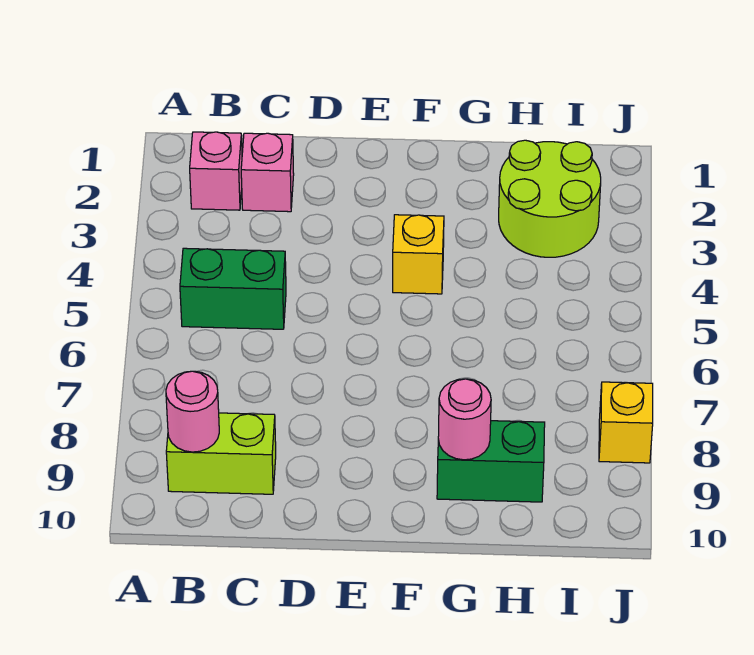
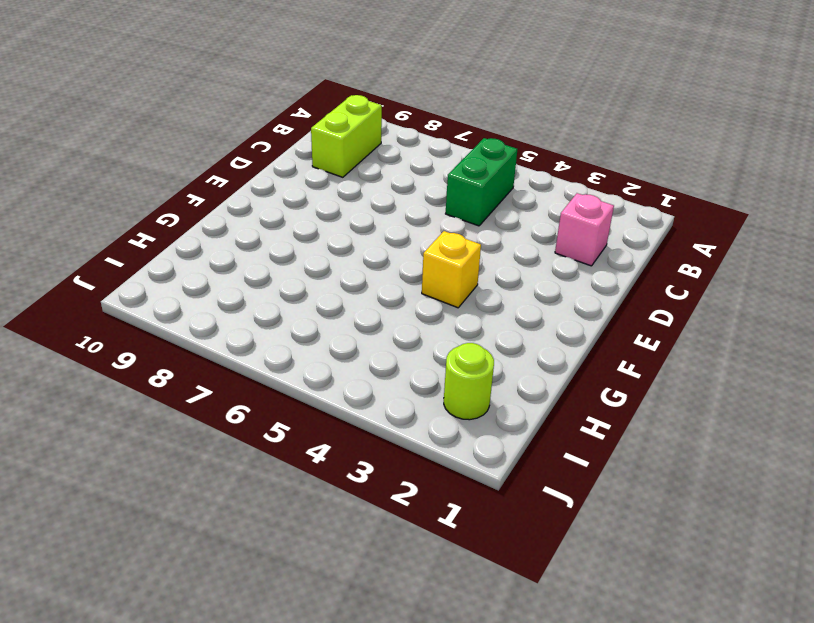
lime round brick I2 level 1 -> lime round brick H2:I3 level 1
none -> pink brick B2 level 1
none -> green brick G9:H9 level 1

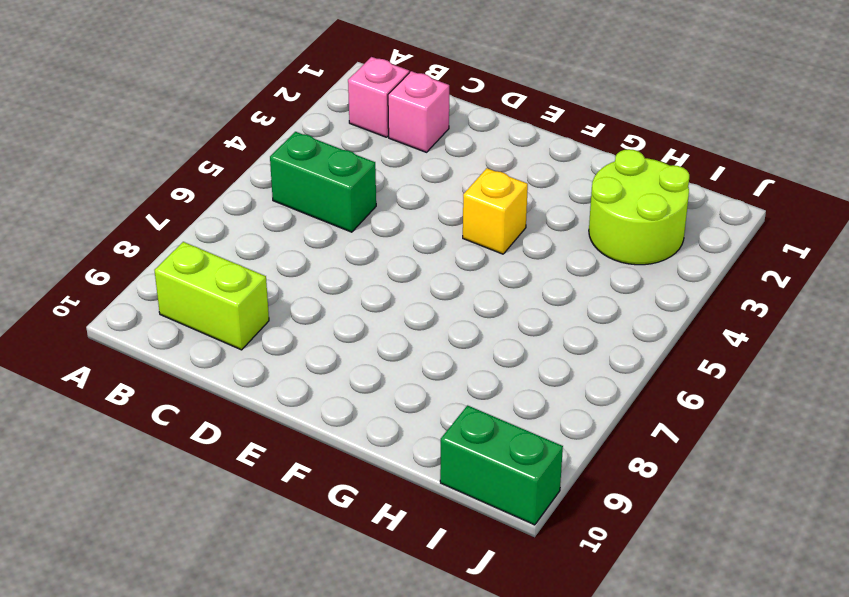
green brick I10:J10 level 1 -> green brick G9:H9 level 1
none -> yellow brick J8 level 1
none -> pink round brick B9 level 2

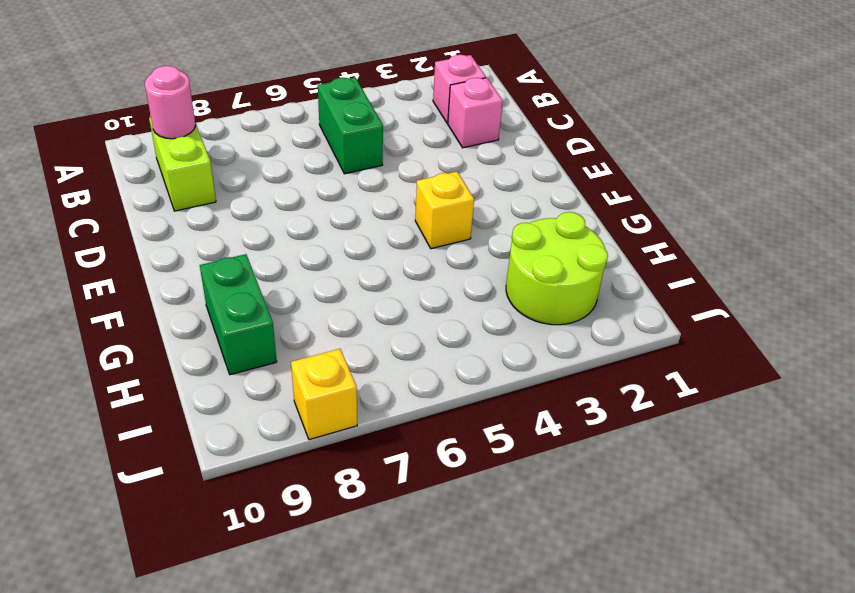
none -> pink round brick G9 level 2

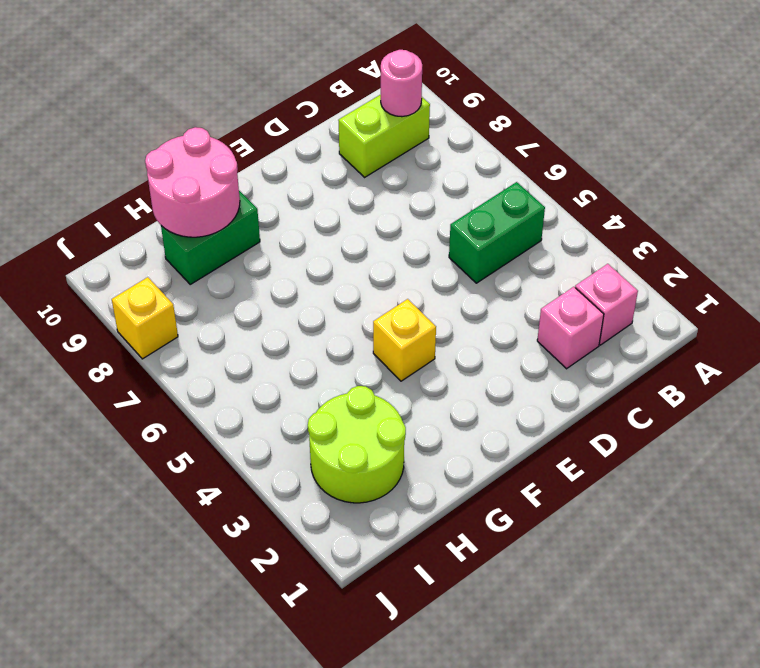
pink round brick G9:H10 level 2 -> pink round brick G9 level 2

